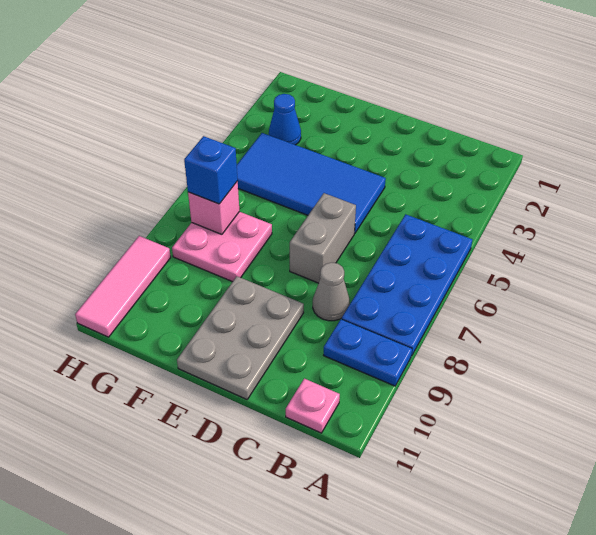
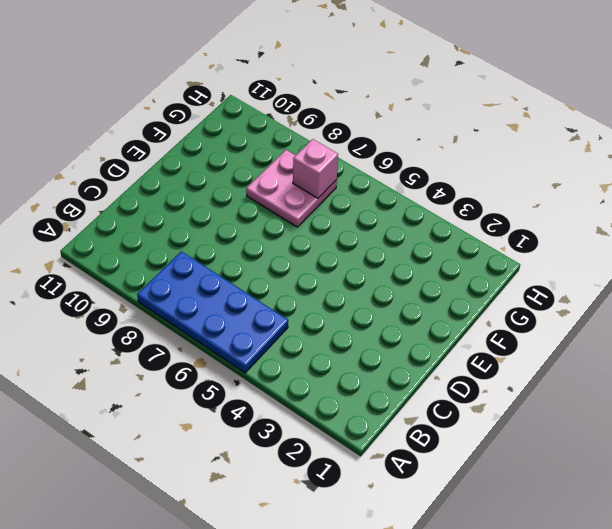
none -> blue plate A9:B9 level 1
none -> pink plate B11 level 1
none -> grey cone C8 level 1

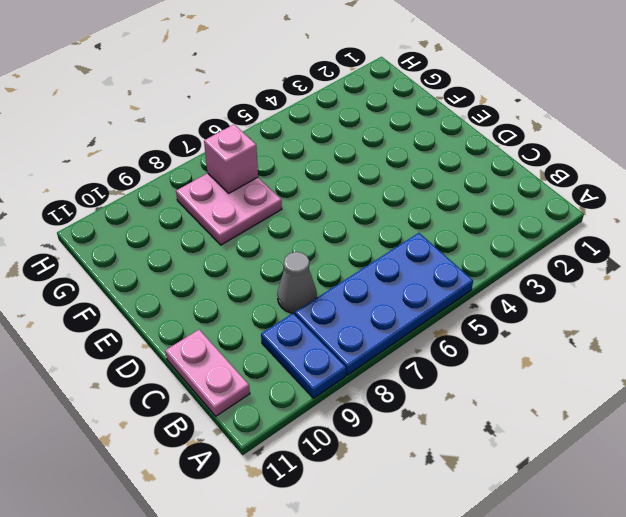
pink plate B11:C11 level 1 -> pink plate B11 level 1
none -> blue tile D4:G5 level 1
none -> grey brick D6:D7 level 1
none -> grey plate D9:E11 level 1

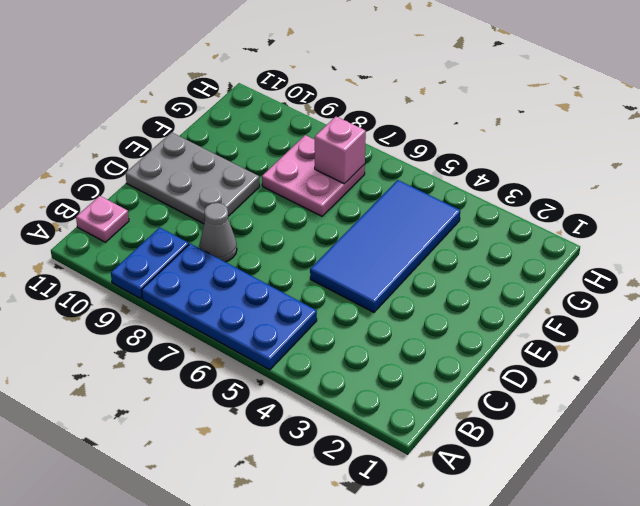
none -> grey brick D6:D7 level 1
none -> blue cone G3 level 1
none -> pink tile H9:H11 level 1

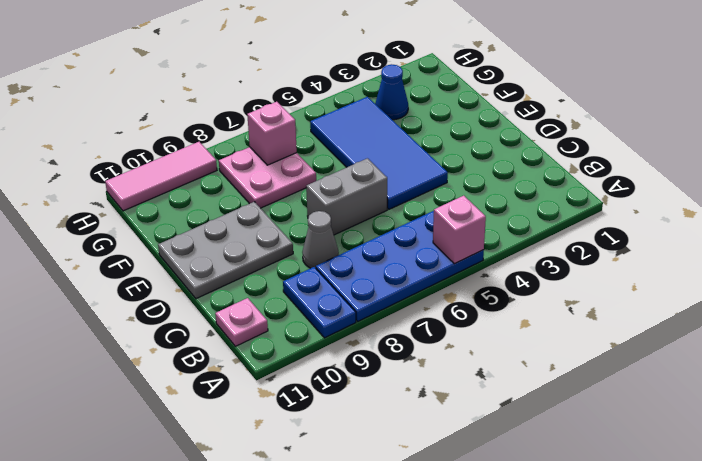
pink brick A5 level 2 -> none
none -> blue brick G7 level 3

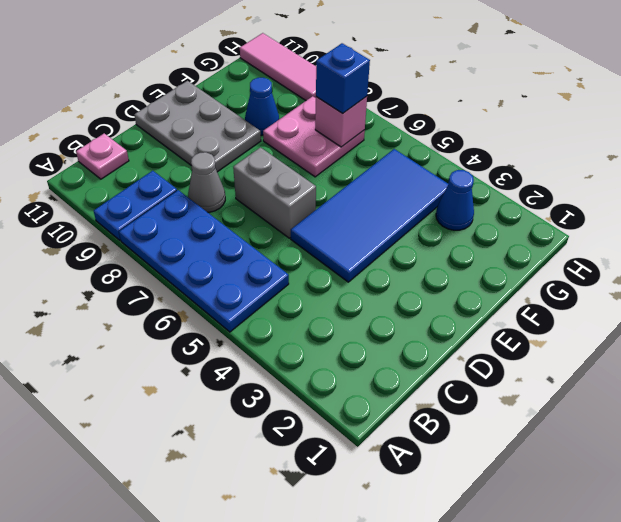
blue cone F9 level 1 -> none

